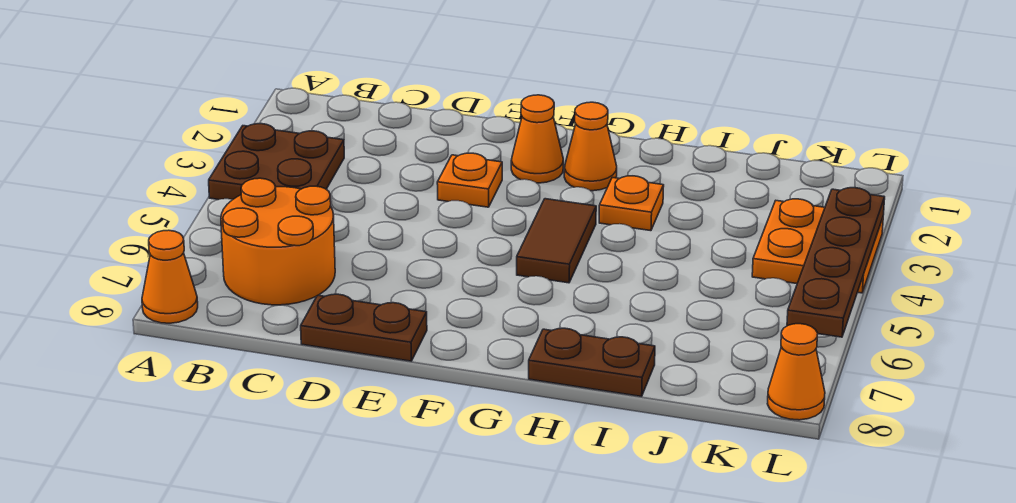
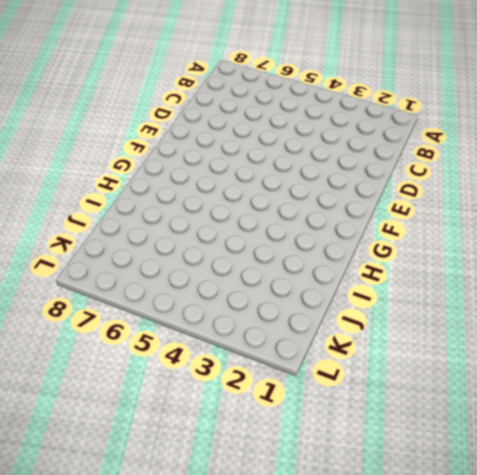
none -> brown plate A3:B4 level 1
none -> orange cone A8 level 1
none -> orange round brick B6:C7 level 1

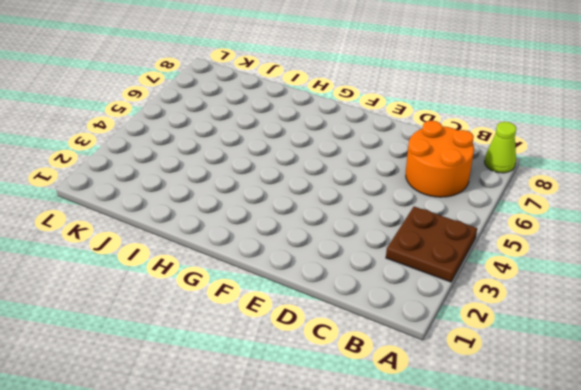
lime cone A8 level 1 -> orange cone A8 level 1
none -> brown plate D8:E8 level 1
none -> orange plate E3 level 1
none -> orange cone F2 level 1

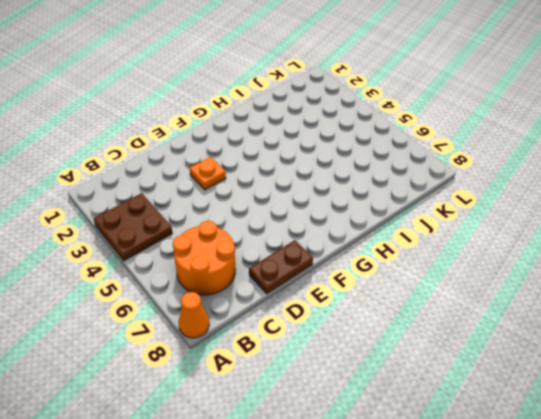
none -> orange cone F2 level 1
none -> orange cone G2 level 1
none -> brown tile G4:G5 level 1

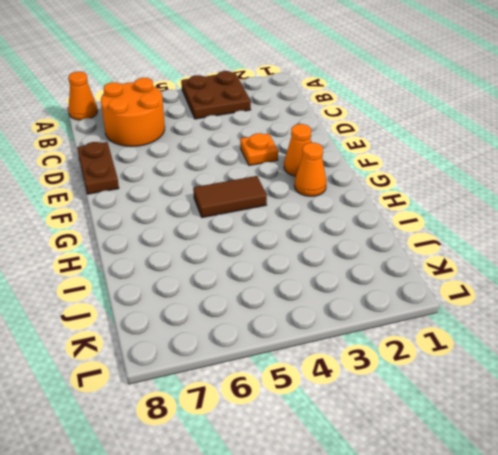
none -> orange plate H3 level 1
none -> brown plate H8:I8 level 1
none -> orange plate K3:L4 level 1

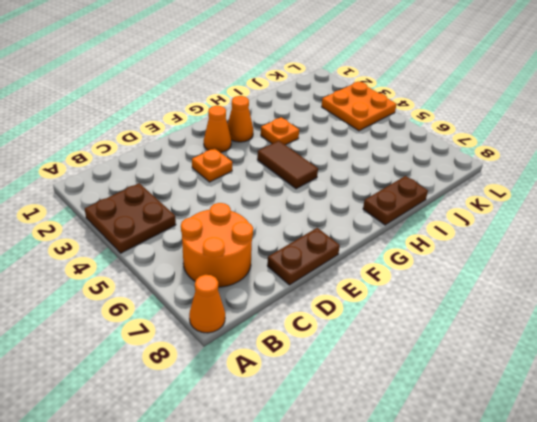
none -> orange cone L8 level 1
none -> brown plate L3:L6 level 2

